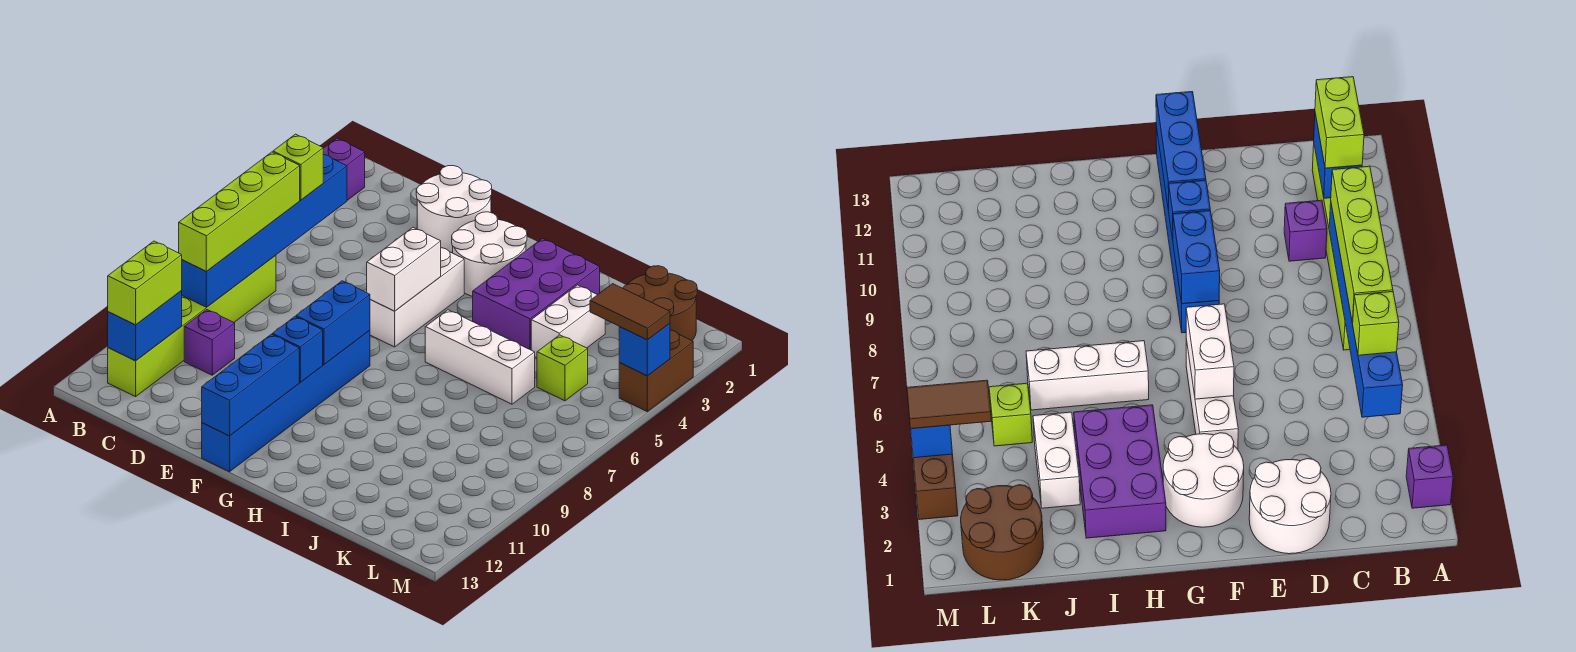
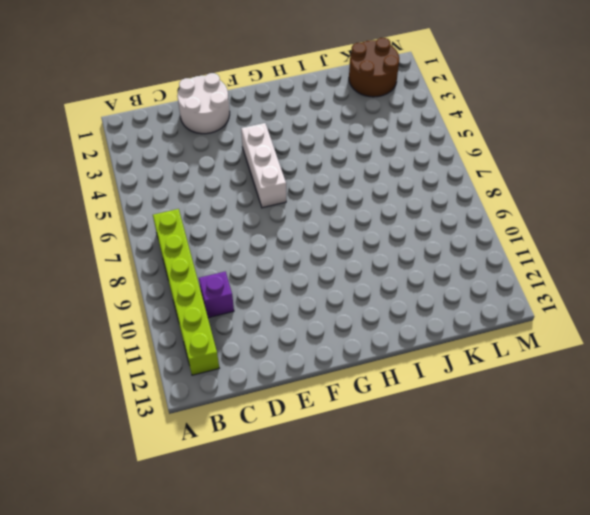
none -> purple brick A2 level 1
none -> white round brick F2:G3 level 1
none -> blue brick F8:F13 level 1

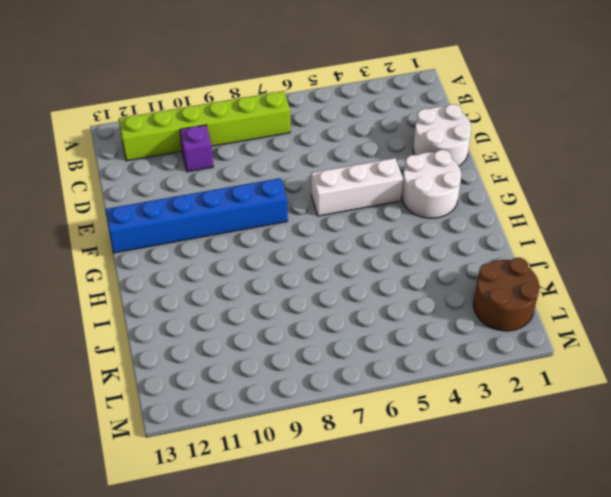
none -> purple brick A2 level 1
none -> purple brick H2:I4 level 1
none -> white brick H6:J6 level 1

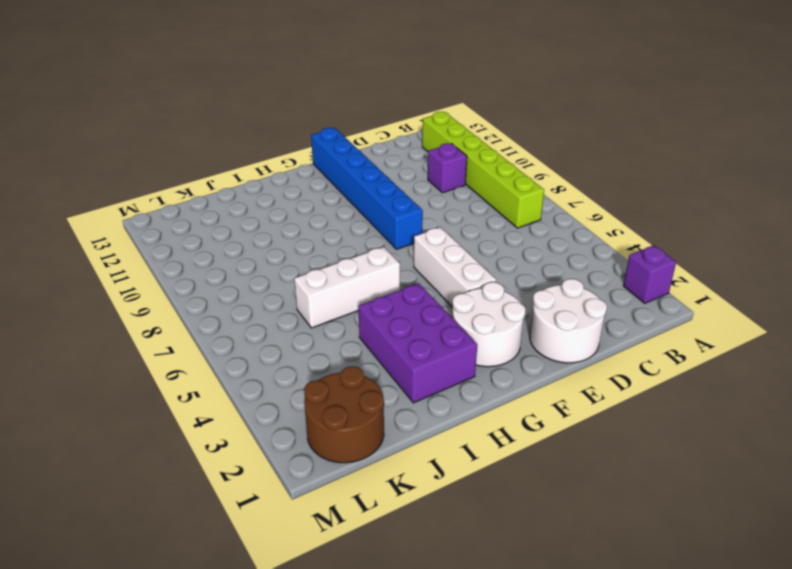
none -> white brick J3:J4 level 1
none -> lime brick K5 level 1
none -> brown brick M3:M4 level 1

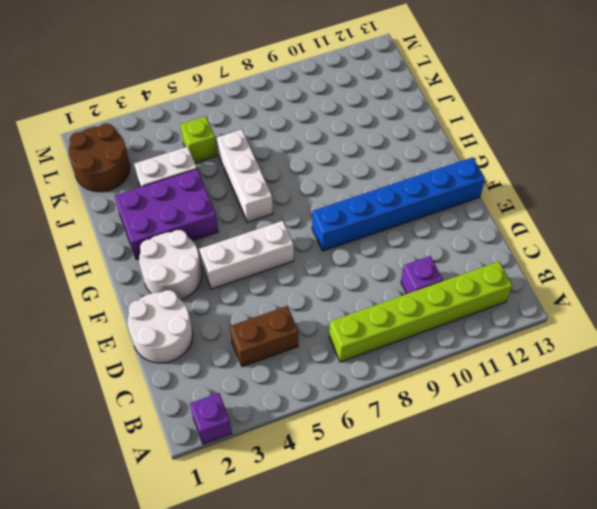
brown brick C4:C5 level 1 -> brown brick M3:M4 level 1
none -> blue brick B4:B9 level 2
none -> blue brick B11:B12 level 2
none -> white brick F5:F6 level 2

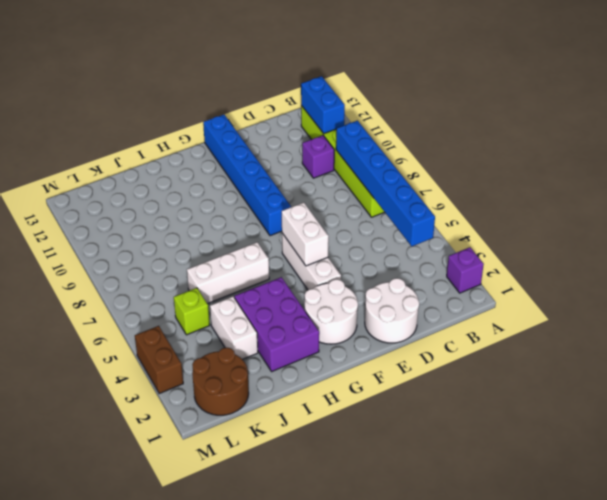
none -> blue brick F8:F9 level 2
none -> blue brick F10 level 2
none -> blue brick F11:F13 level 2

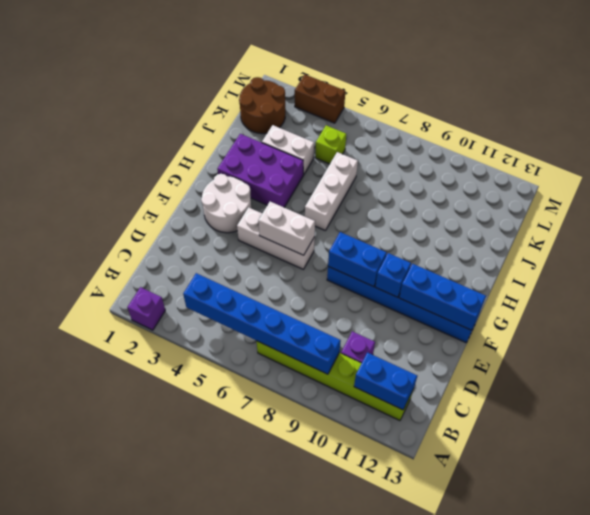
none -> white round brick D1:E2 level 1
none -> blue brick M4 level 2
none -> lime brick B5 level 3

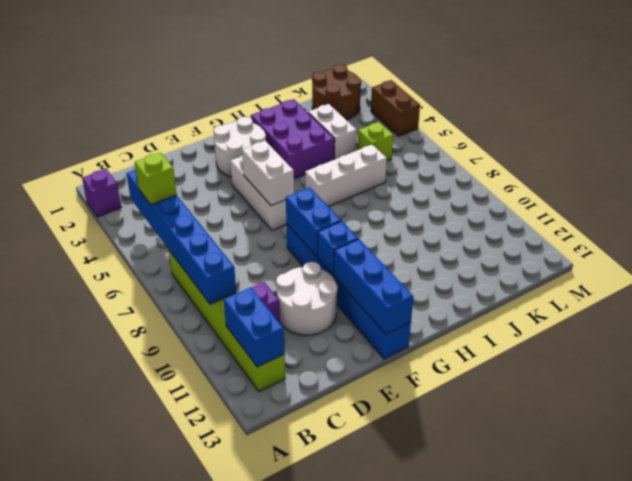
white round brick D10:E11 level 1 -> white round brick D1:E2 level 1
none -> blue brick M4 level 2
none -> lime brick B6:B9 level 3
none -> lime brick B11:B12 level 3

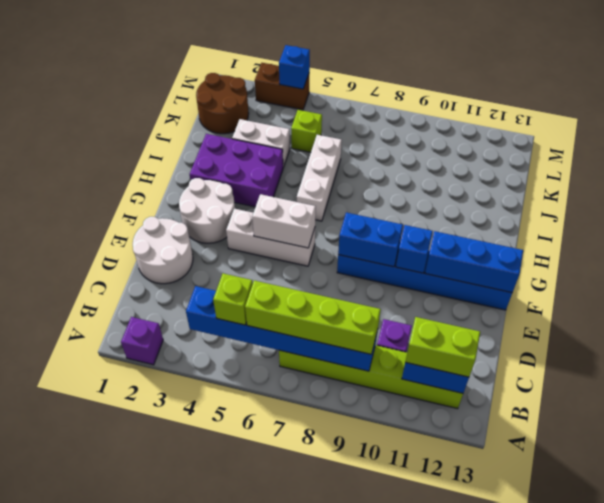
none -> brown tile L4:M4 level 3

